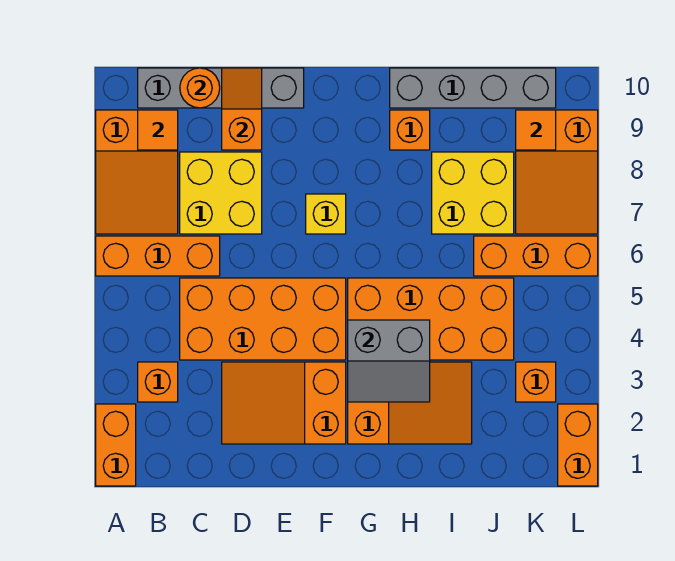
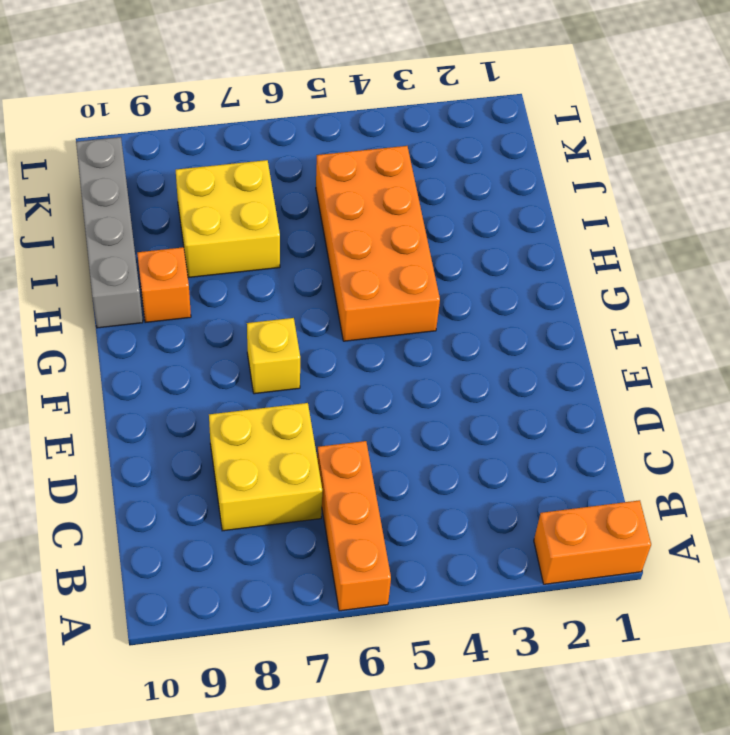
none -> orange slope A7:B9 level 1 top 9
none -> orange brick B3 level 1
none -> grey brick B10:E10 level 1

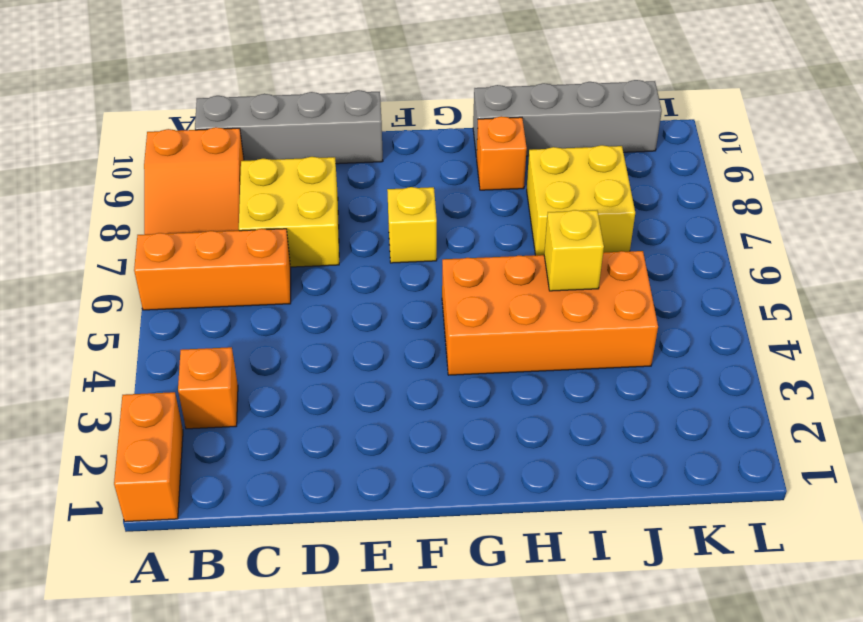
yellow brick I5 level 2 -> none
none -> orange brick C4:F5 level 1
none -> orange slope D2:F3 level 1 top F
none -> orange slope G2:I3 level 1 top G

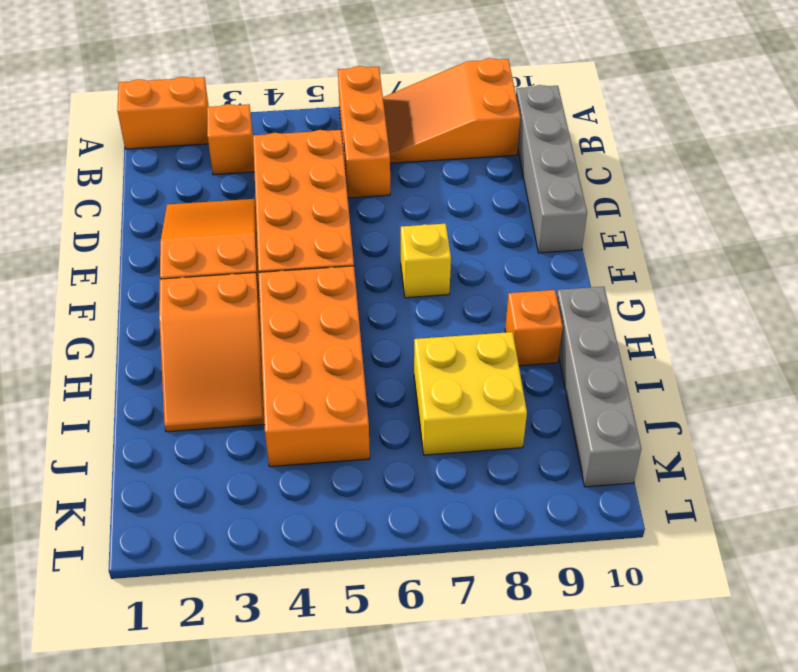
none -> yellow brick C7:D8 level 1
none -> orange brick J6:L6 level 1
none -> orange brick K3 level 1

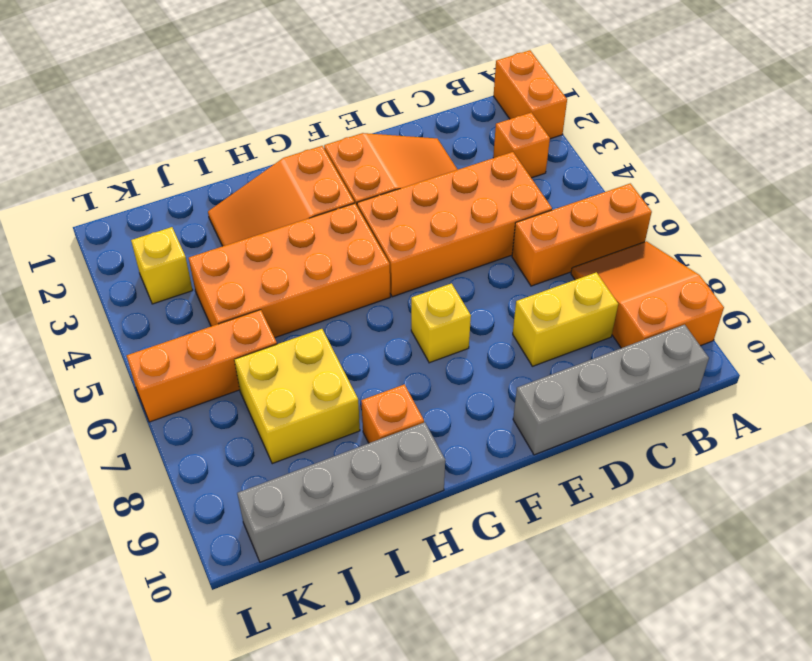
yellow brick C8:D8 level 1 -> yellow brick C7:D8 level 1
yellow brick K3 level 1 -> orange brick K3 level 1
none -> orange slope K7:L9 level 1 top 9
none -> orange brick L1:L2 level 1
none -> orange tile B9 level 2

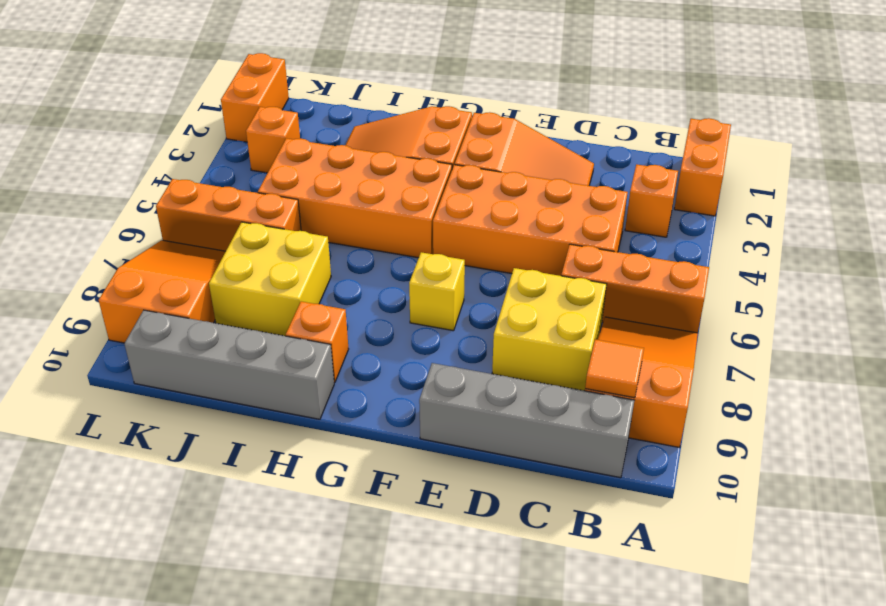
none -> orange round brick C10 level 2
none -> orange slope D9:D10 level 2 top 9
none -> grey slope G3:H4 level 2 top 4

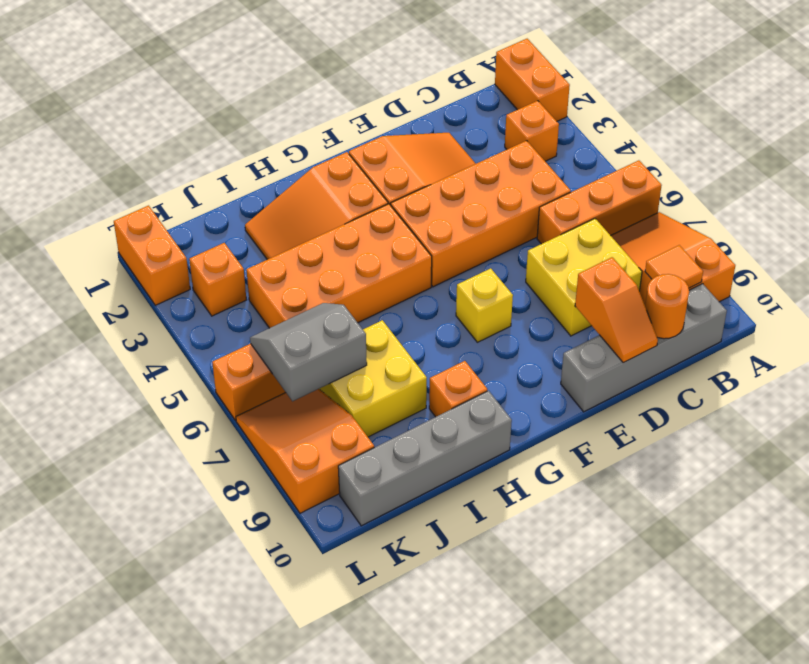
grey slope J6:K7 level 2 top 7 -> grey slope G3:H4 level 2 top 4
none -> orange tile K9 level 2

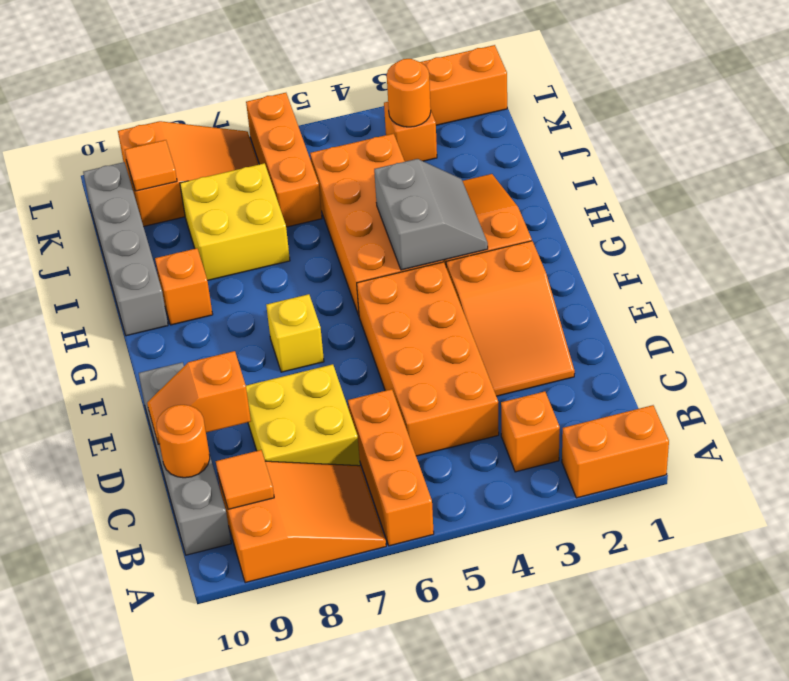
orange round brick K3 level 2 -> none

